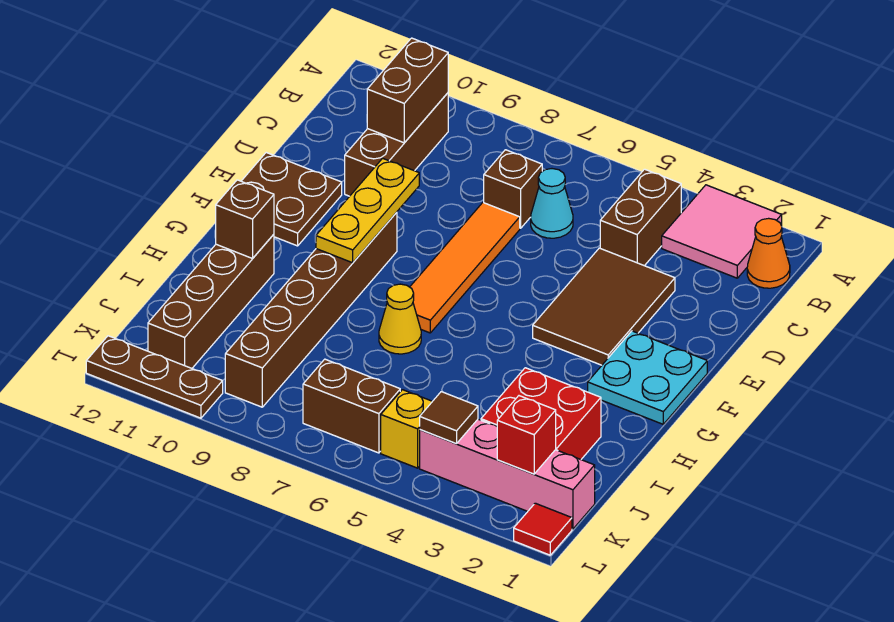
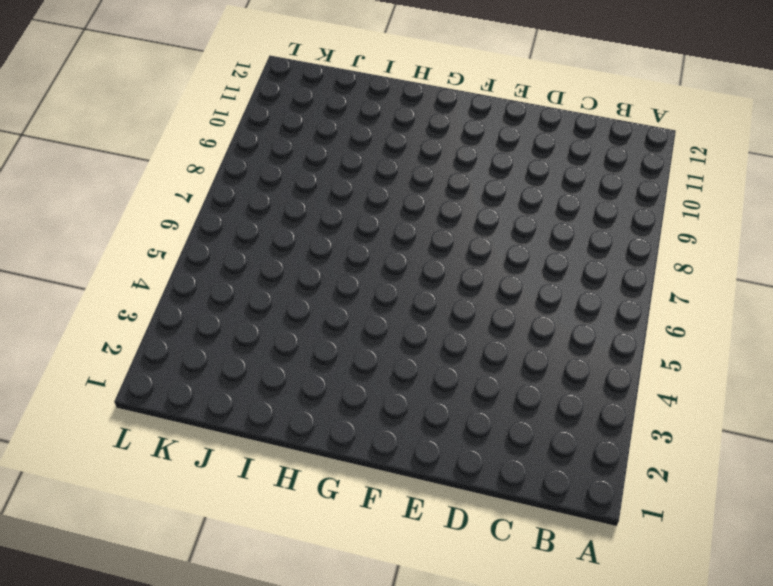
none -> pink tile A2:B3 level 1
none -> orange cone B1 level 1
none -> brown brick B4:C4 level 1

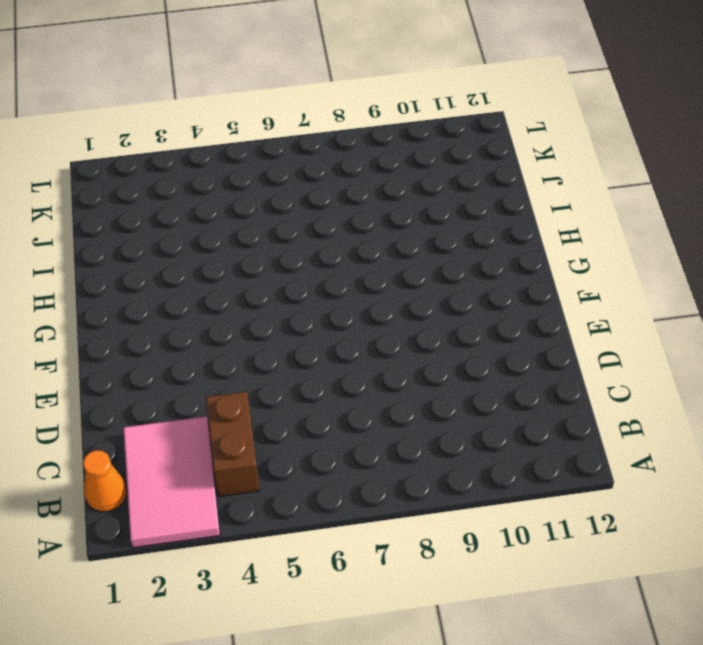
pink tile A2:C3 level 1 -> pink tile A2:B3 level 1
none -> brown brick B10:D10 level 1
none -> cyan cone C6 level 1
none -> brown brick C7 level 1

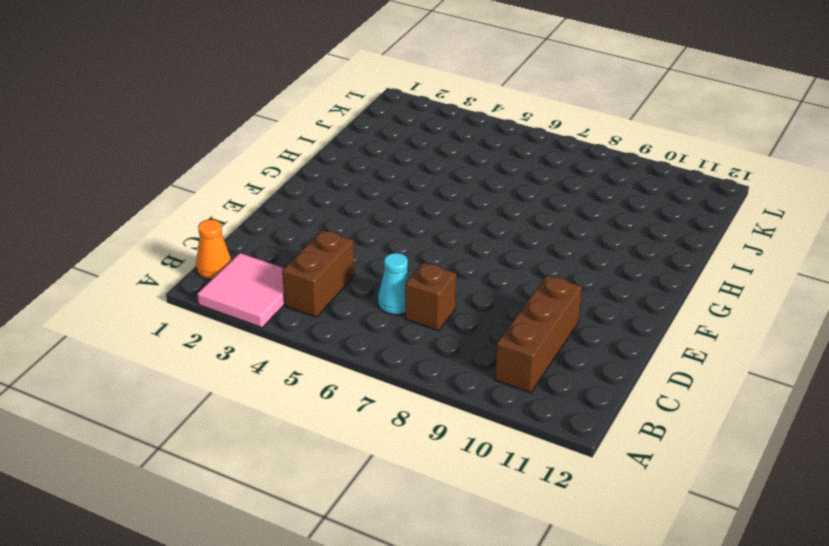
none -> brown tile D3:F4 level 1
none -> orange tile D7:G7 level 1
none -> brown plate E11:F12 level 1

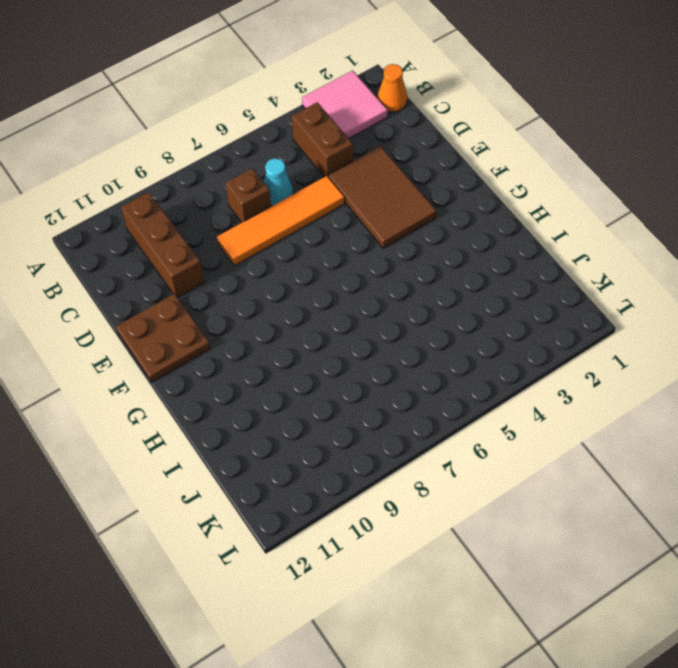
orange tile D5:D8 level 1 -> orange tile D7:G7 level 1
none -> cyan plate F1:G2 level 1
none -> brown brick F9:K9 level 1
none -> yellow cone H7 level 1

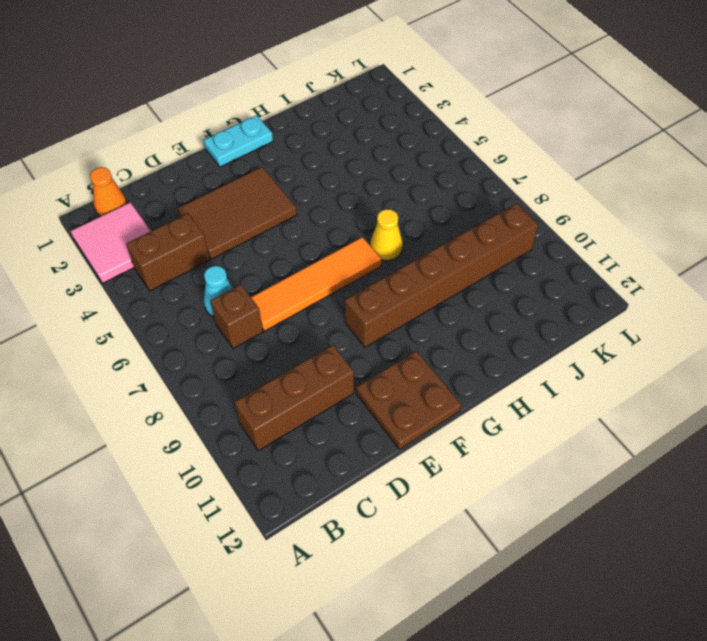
cyan plate F1:G1 level 1 -> cyan plate F1:G2 level 1
none -> brown brick H11:K11 level 1
none -> red brick I2:J3 level 1
none -> pink brick K1:K4 level 1

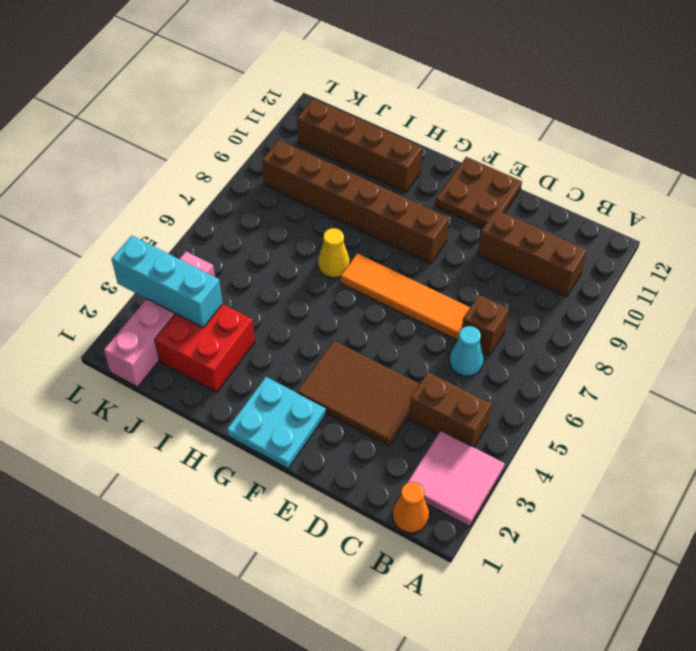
cyan brick J3:L3 level 2 -> none
none -> yellow brick K5 level 1
none -> brown brick K6:K7 level 1
none -> red tile L1 level 1

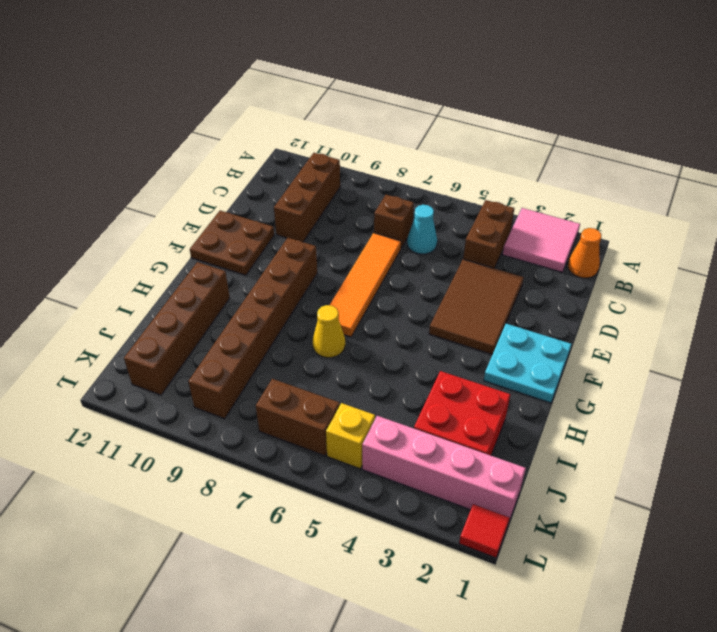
none -> brown plate L10:L12 level 1
none -> brown brick B10:C10 level 2
none -> yellow plate E9:G9 level 2

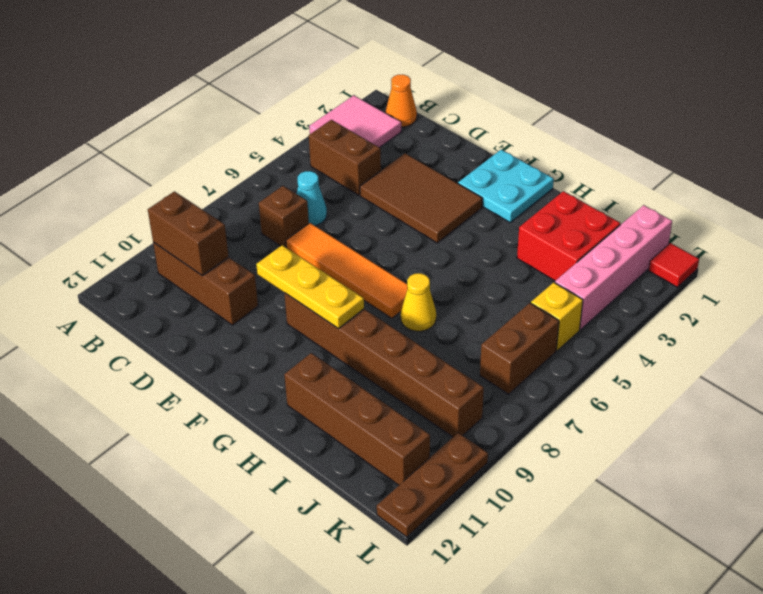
none -> brown plate E11:F12 level 1
none -> brown brick H11 level 2
none -> red brick K2 level 2

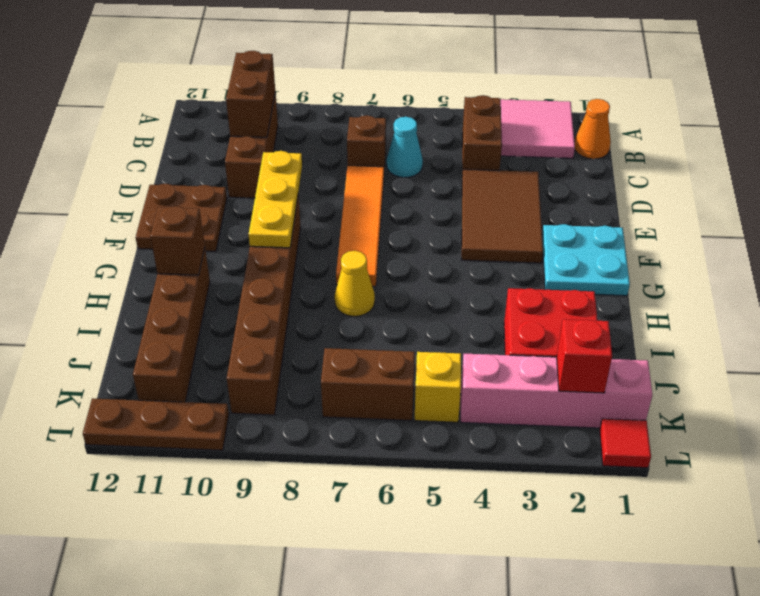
none -> brown tile K4 level 2

